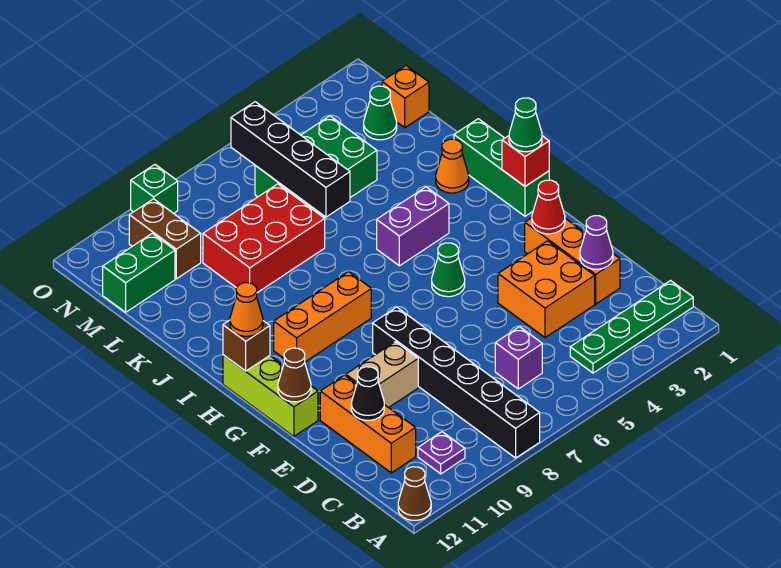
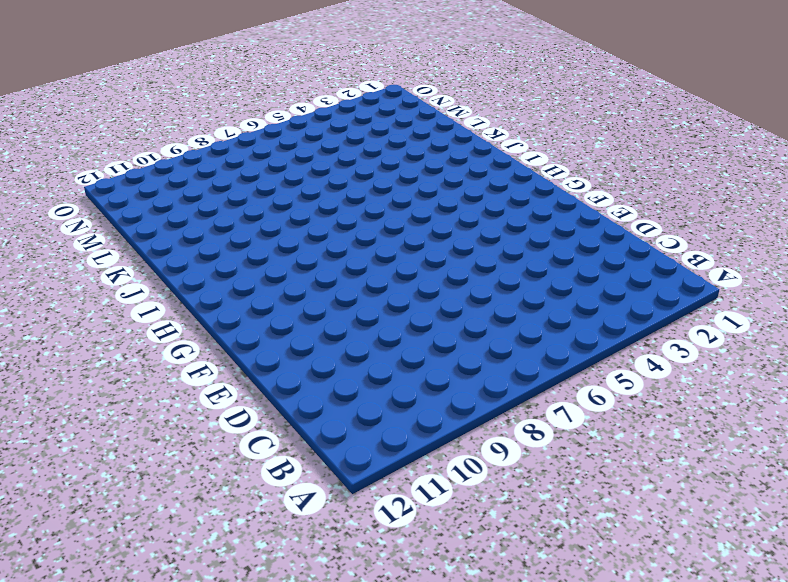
none -> black brick A8:F8 level 1
none -> brown cone A12 level 1
none -> green plate B1:B4 level 1
none -> purple plate B10 level 1

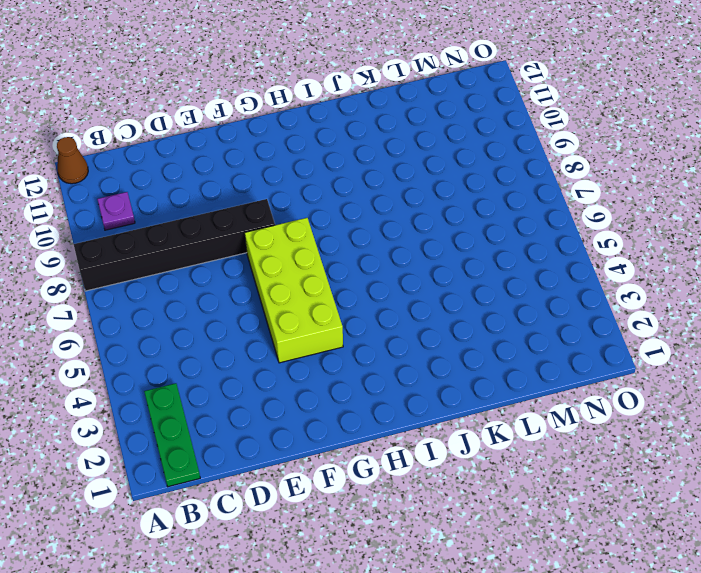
green plate B1:B3 level 1 -> green plate B1:B4 level 1
lime brick F4:G7 level 1 -> green cone G5 level 1
none -> purple brick C6 level 1
none -> orange brick C11:E11 level 1
none -> orange brick D2:F2 level 1
none -> orange brick D3:E4 level 1

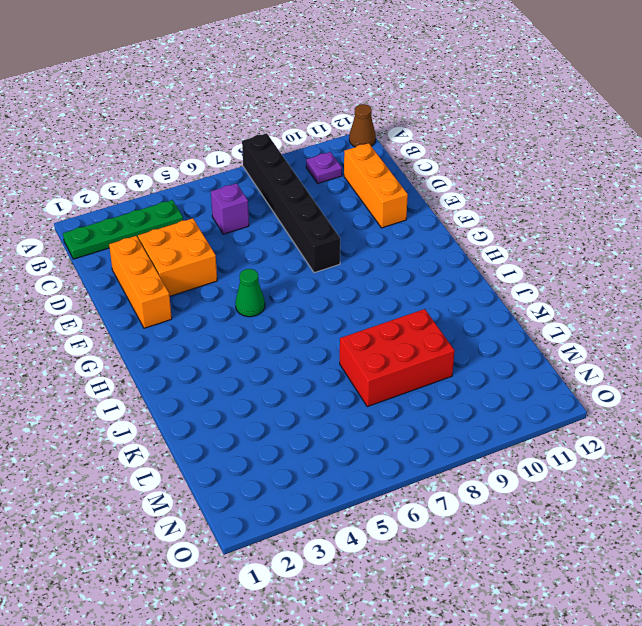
none -> tan brick E9:E10 level 1
none -> lime brick F12:H12 level 1
none -> green brick H1:J1 level 1
none -> orange brick H8:H10 level 1

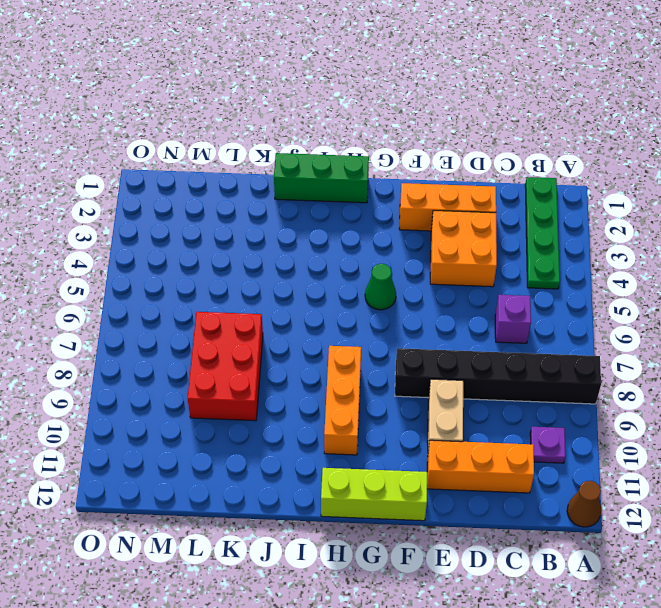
none -> purple brick I4:I5 level 1
none -> orange cone J2 level 1
none -> green brick L4:M6 level 1
none -> orange brick M1 level 1

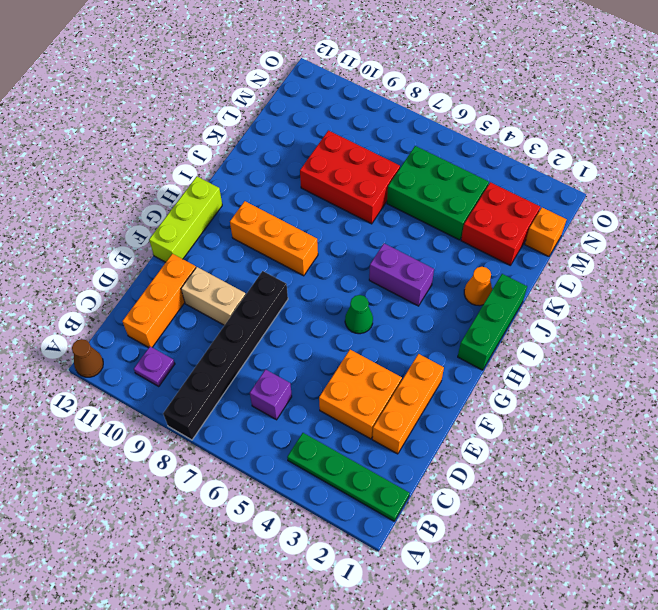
red brick L2:M3 level 1 -> green cone M2 level 1
none -> brown brick M10:N10 level 1
none -> green brick M11:M12 level 1
none -> green brick O9 level 1
none -> purple cone D2 level 2

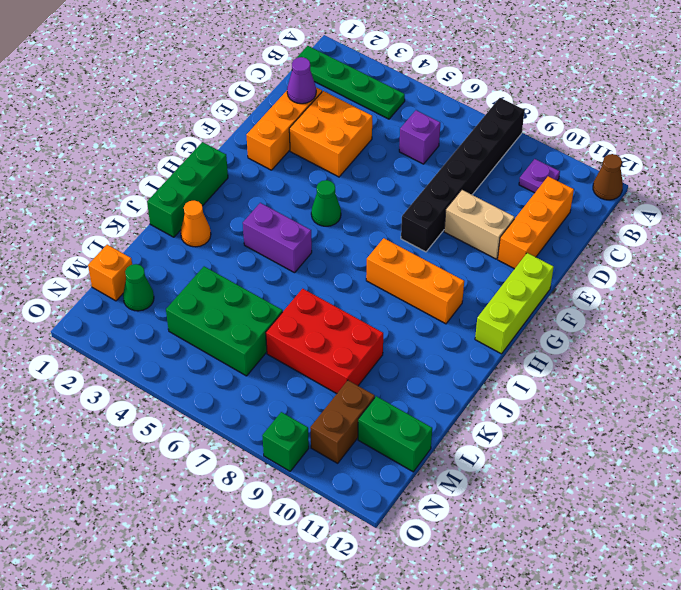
none -> black cone D11 level 2
none -> red cone F2 level 2
none -> brown cone F12 level 2
none -> red brick H1 level 2

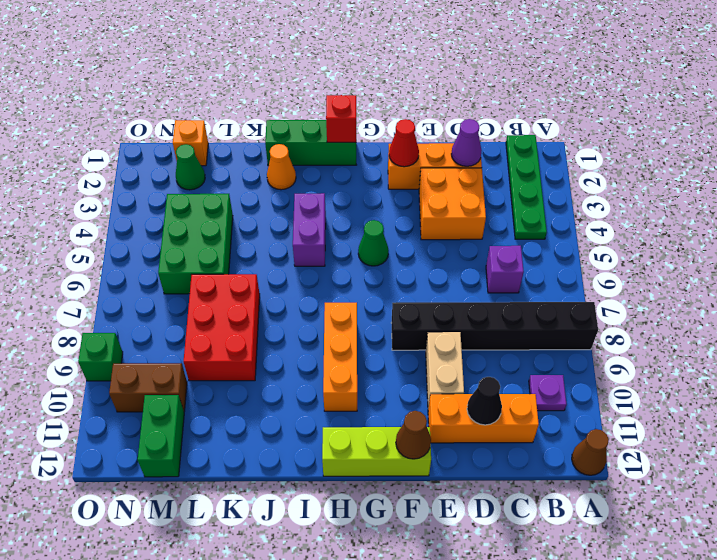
none -> brown brick H12 level 2
none -> black brick K6:N6 level 2
none -> green cone H1 level 3
none -> orange cone H12 level 3

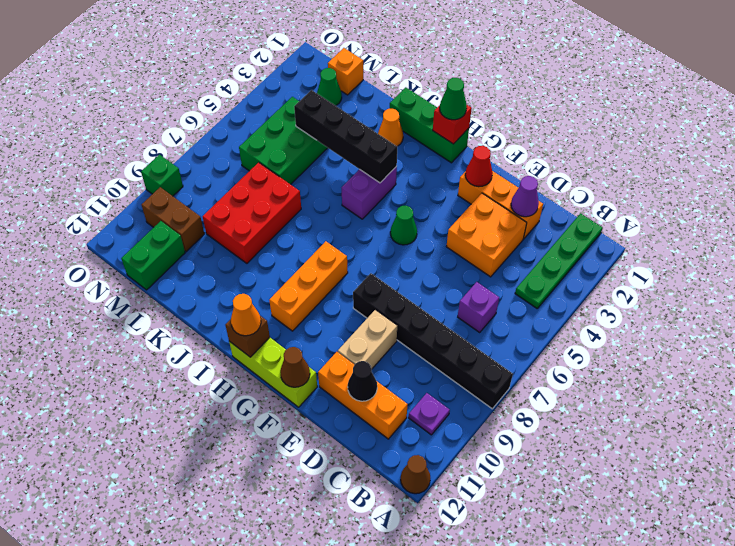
black brick I4:L4 level 2 -> black brick K6:N6 level 2

